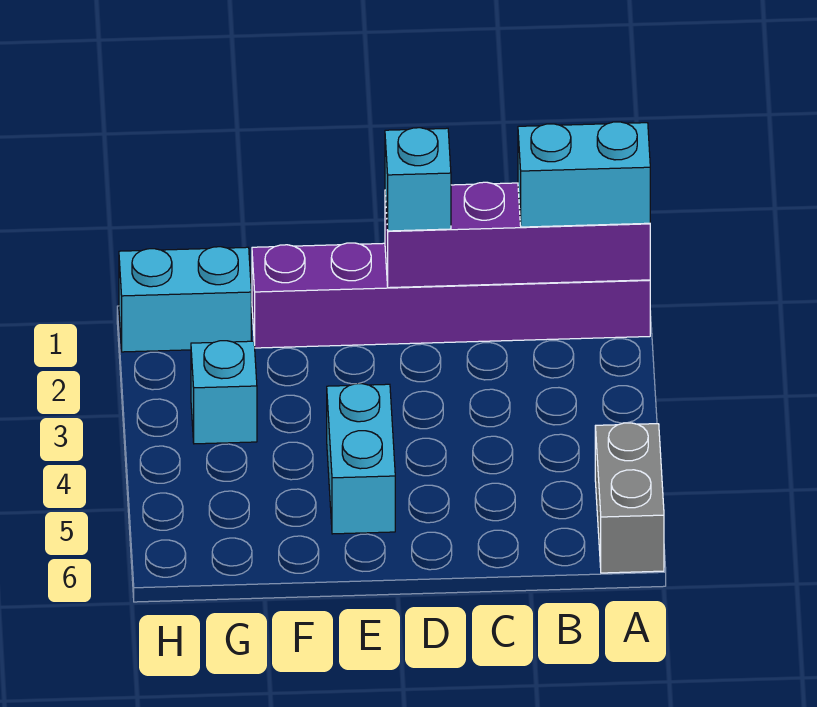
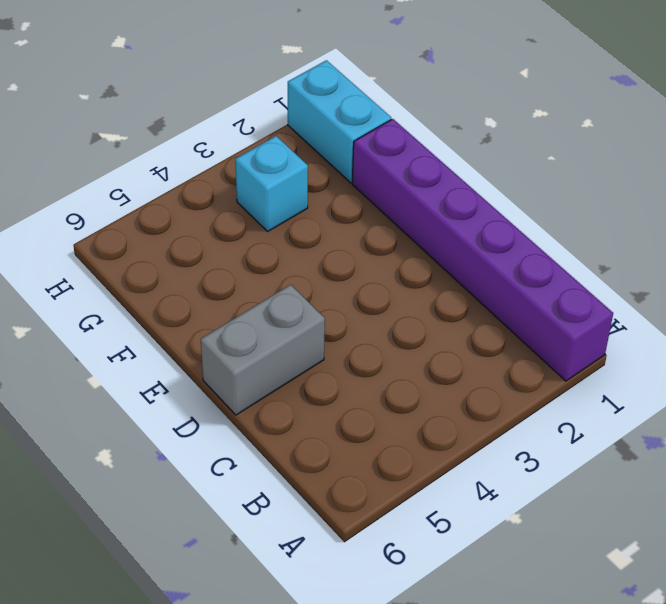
grey brick D5:D6 level 1 -> grey brick A5:A6 level 1
none -> cyan brick E4:E5 level 1
none -> purple brick A1:D1 level 2

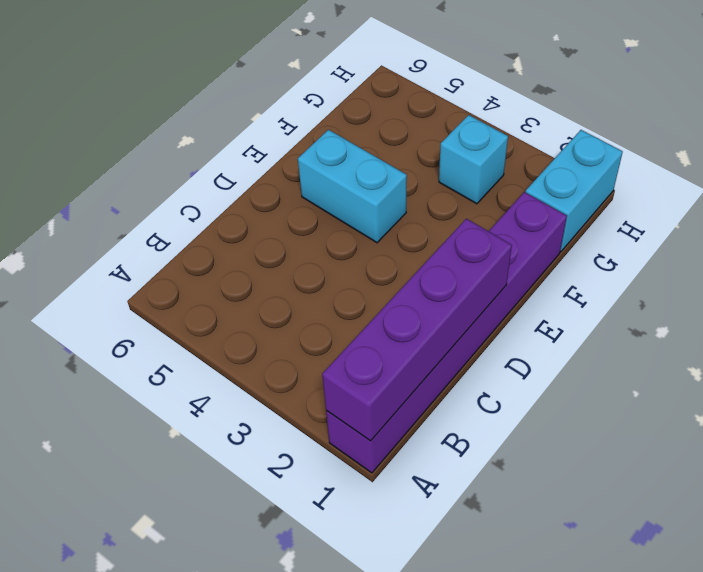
none -> grey brick A5:A6 level 1
none -> cyan brick A1:B1 level 3

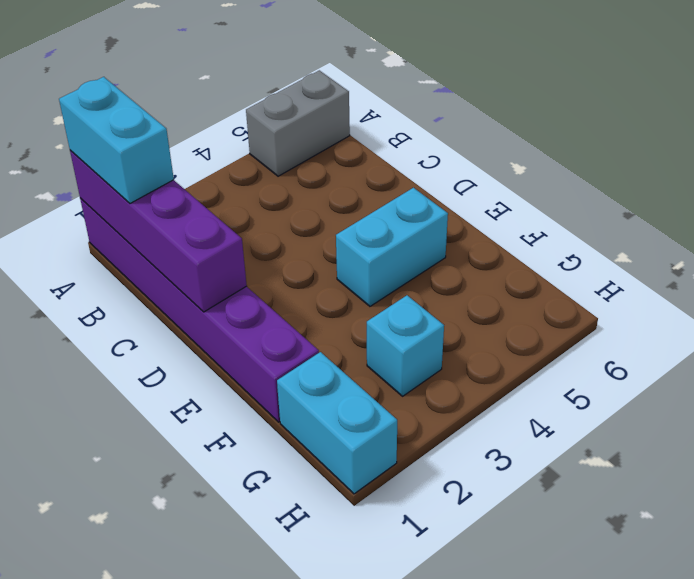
none -> cyan brick D1 level 3

